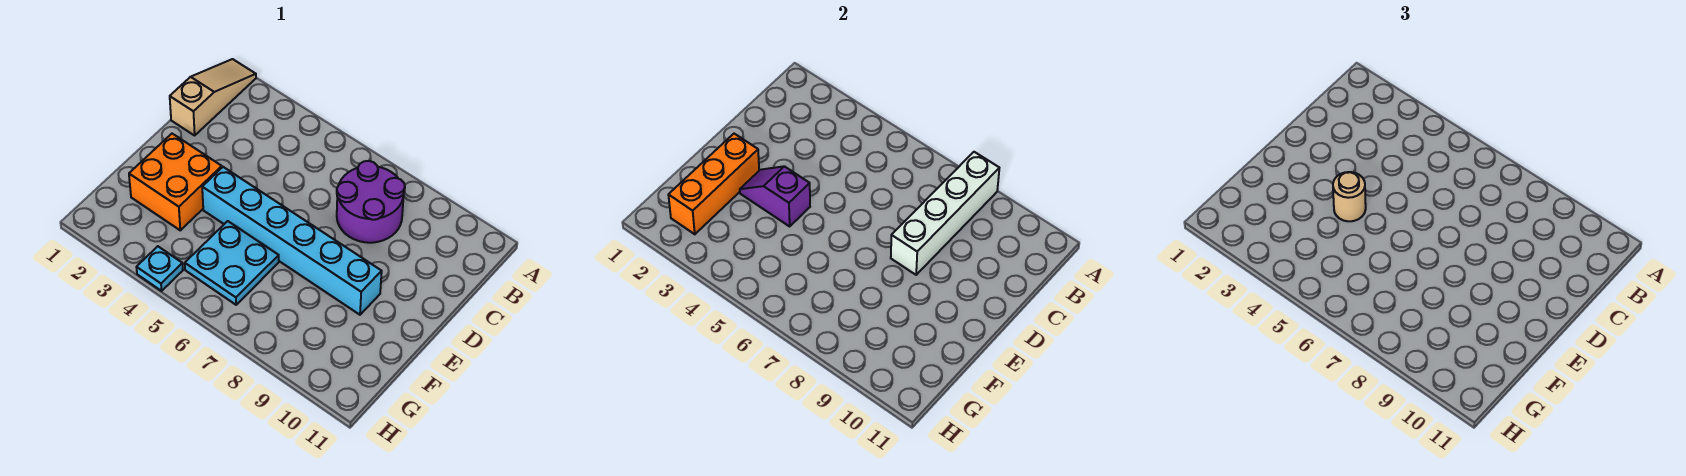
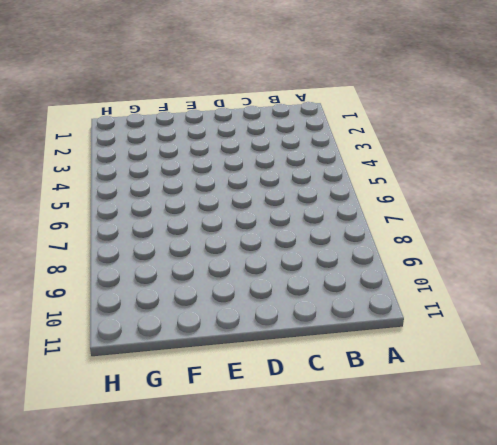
none -> tan slope A1:C1 level 1 top C
none -> purple round brick B7:C8 level 1

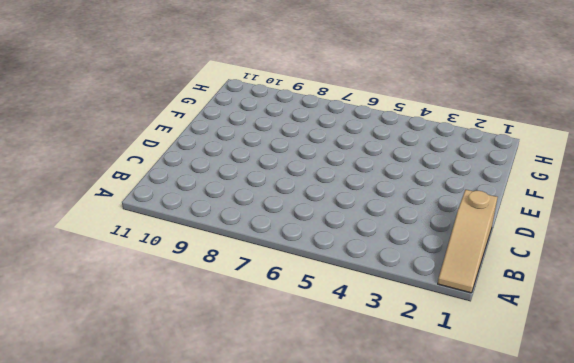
none -> purple round brick B7:C8 level 1
none -> orange brick E2:F3 level 1

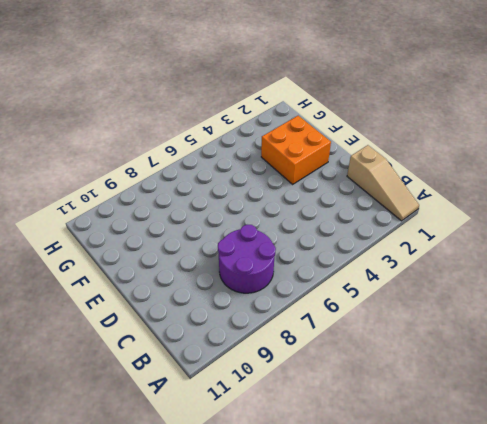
none -> cyan brick E4:E9 level 1
none -> cyan plate F5:G6 level 1

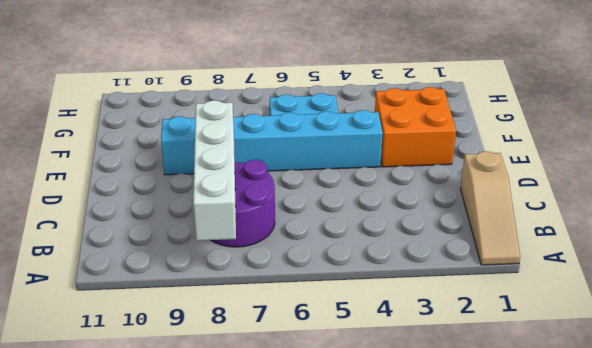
none -> cyan plate H4 level 1
none -> orange brick E2:G2 level 2

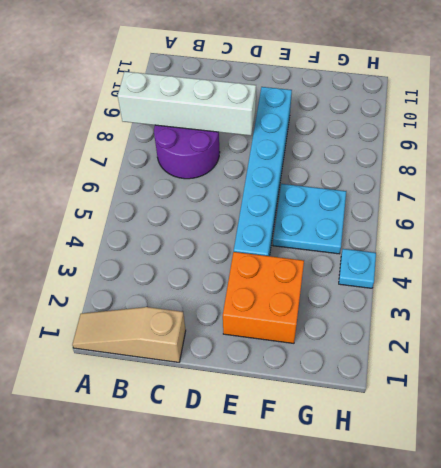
none -> orange brick E2:G2 level 2
none -> purple slope E3:E4 level 2 top 4

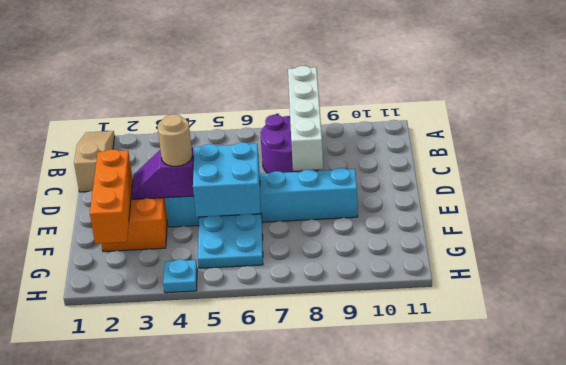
cyan brick E5:F6 level 2 -> none

